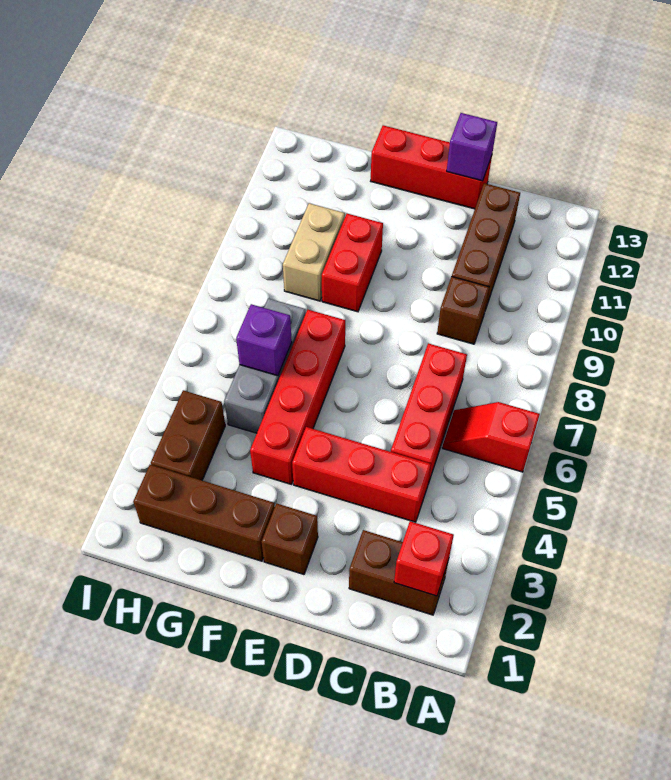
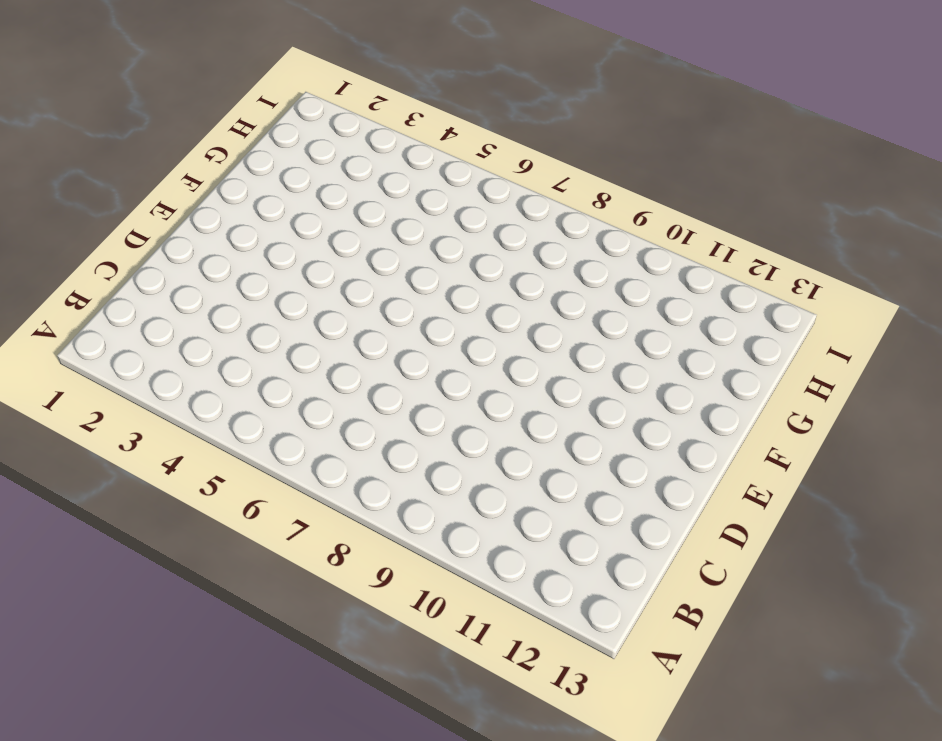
none -> red slope A6:B6 level 1 top A
none -> brown brick B2:C2 level 1
none -> red brick C4:E4 level 1

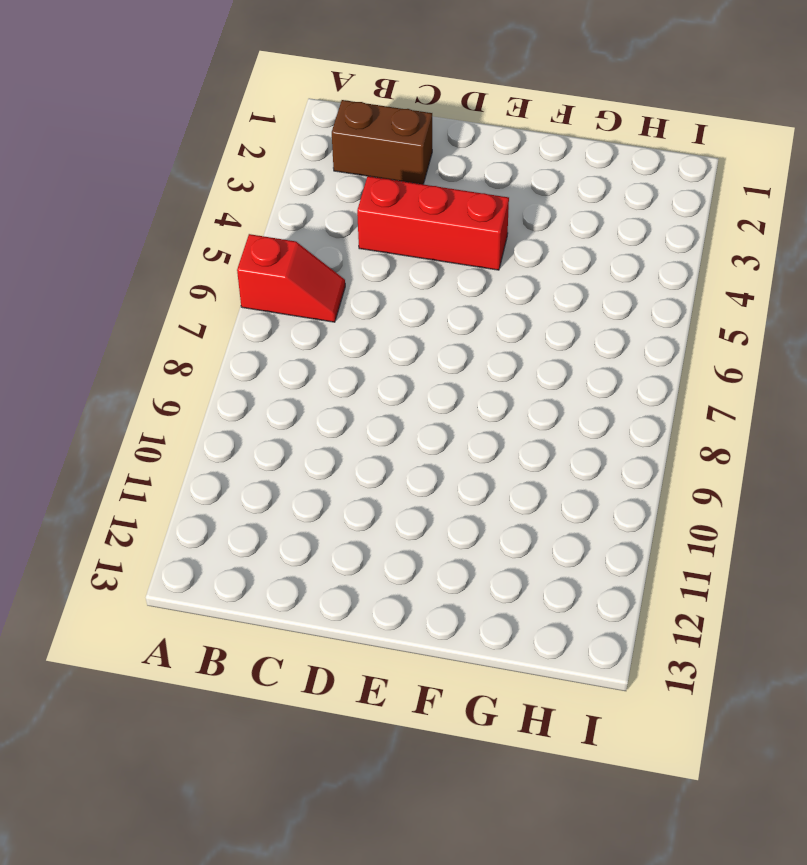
none -> red brick C5:C7 level 1
none -> brown brick C9 level 1
none -> brown brick C10:C12 level 1

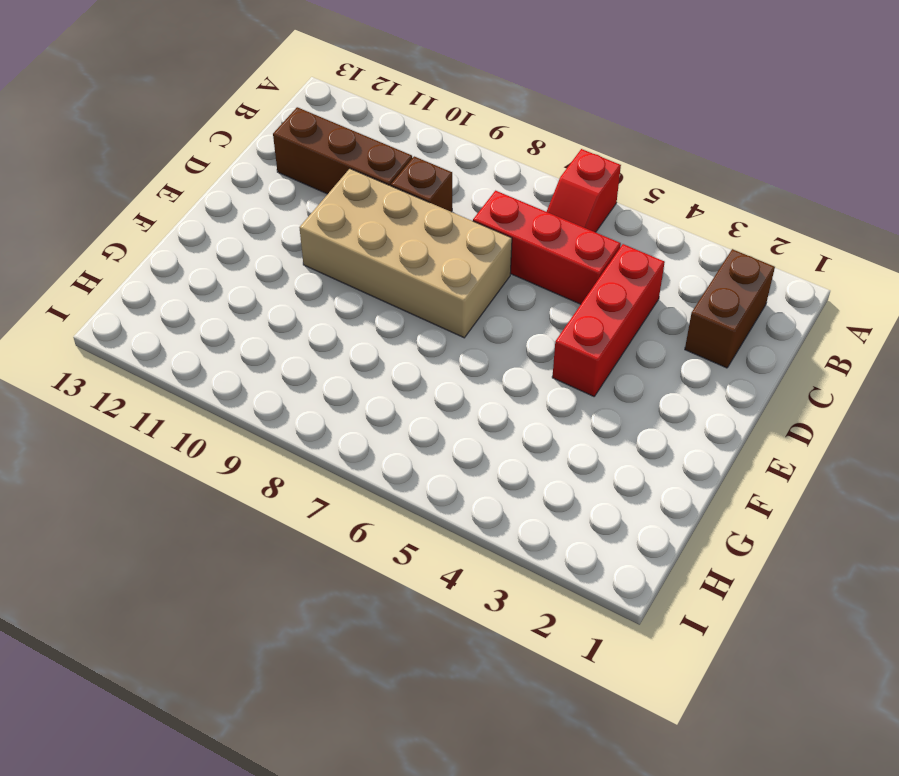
tan brick D7:E10 level 1 -> none
none -> red brick D13:F13 level 1
none -> brown brick E2 level 1
none -> brown brick F2:H2 level 1

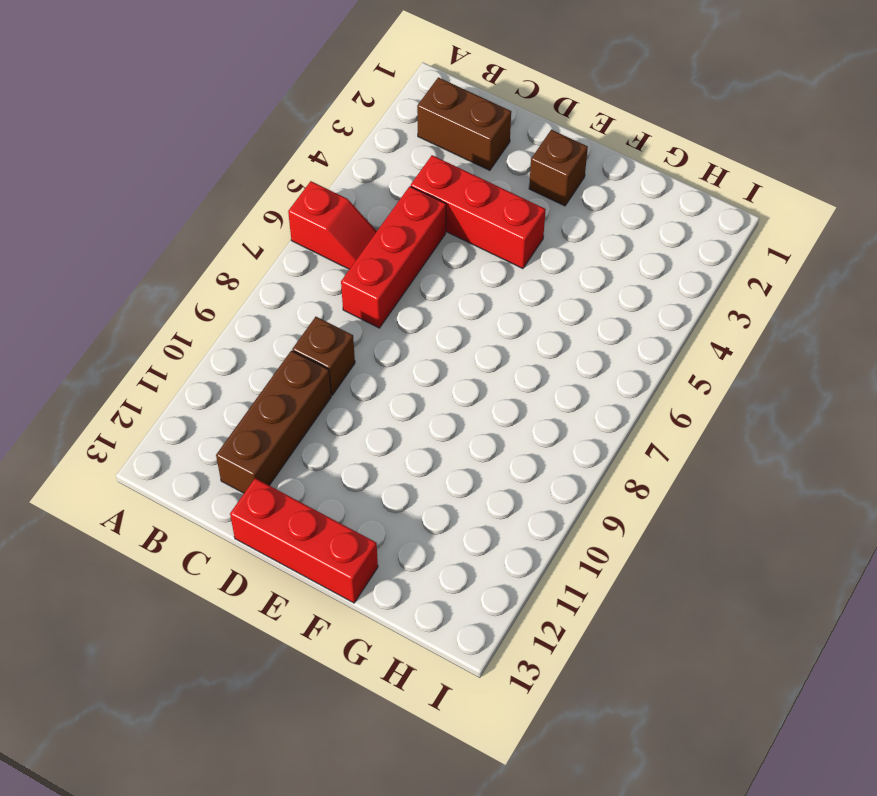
none -> brown brick F2:H2 level 1
none -> red brick F4:F7 level 1
none -> red brick F9:F10 level 1

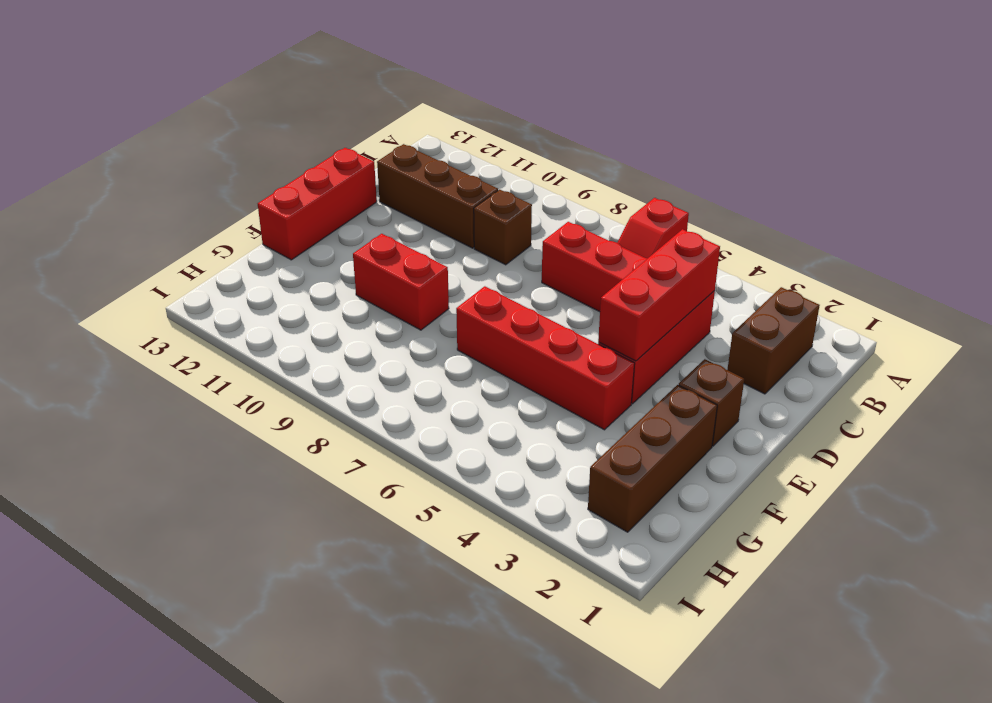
red brick C4:E4 level 2 -> none
none -> grey brick G5:G7 level 1
none -> tan brick G9:G10 level 1
none -> brown brick H3:H4 level 1

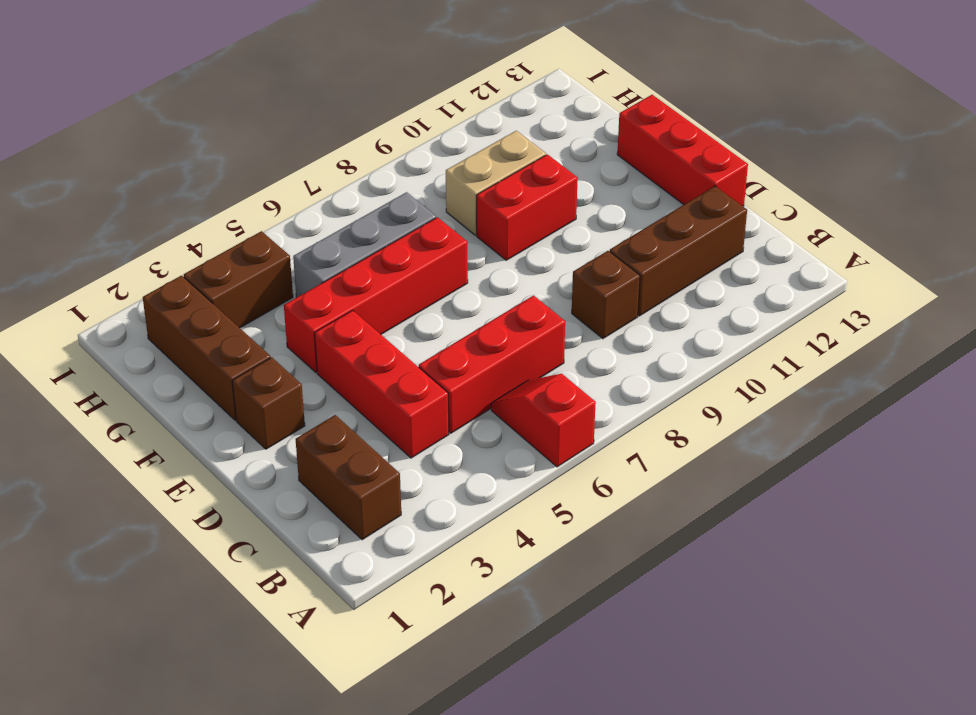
none -> red brick B2 level 2
none -> purple brick D13 level 2
none -> purple brick G6 level 2

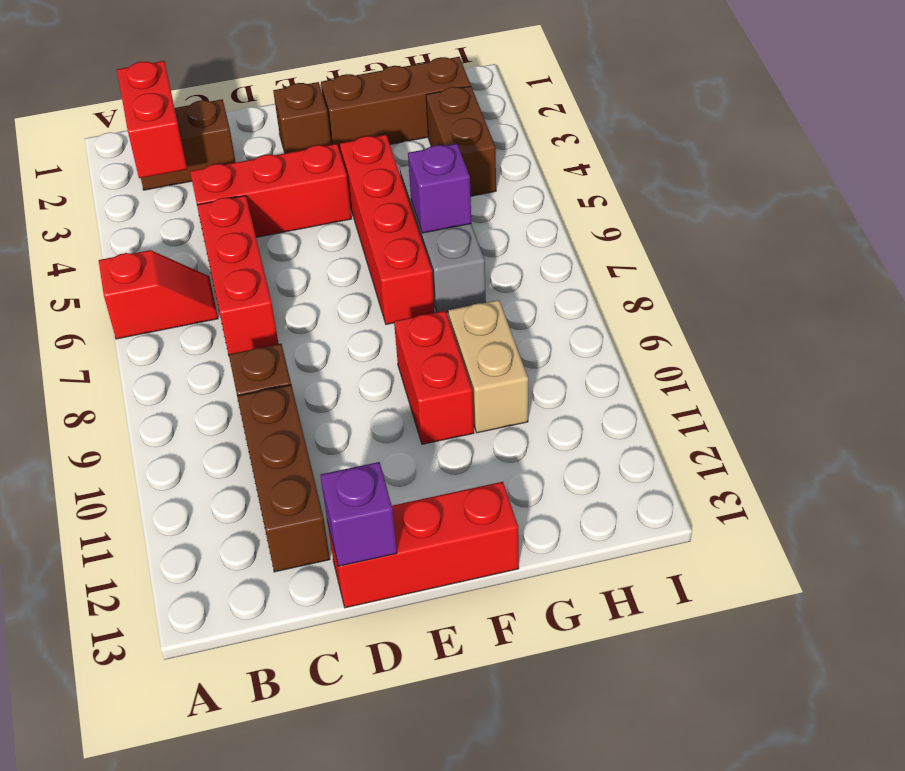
red brick B2:B3 level 2 -> red brick B2 level 2

